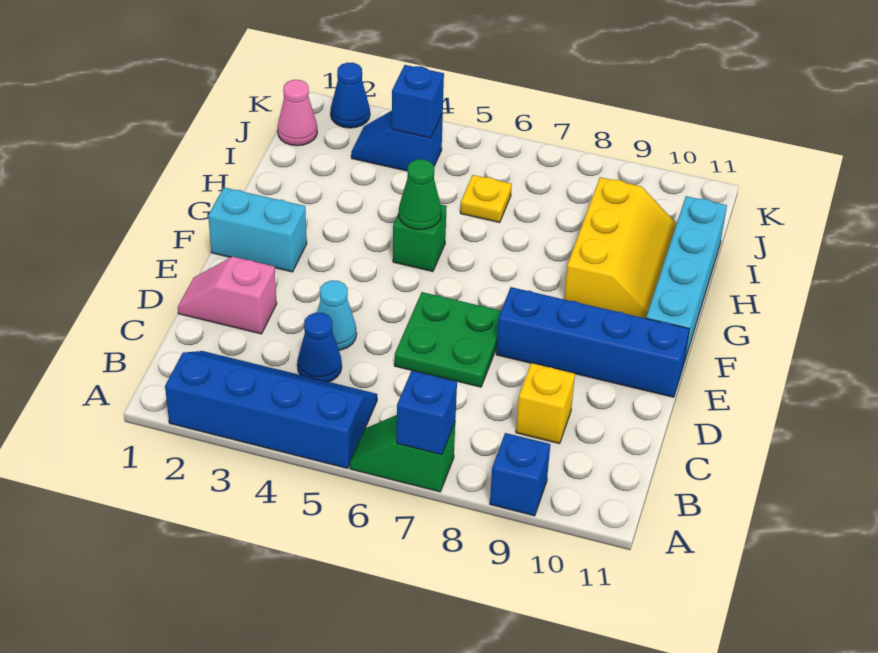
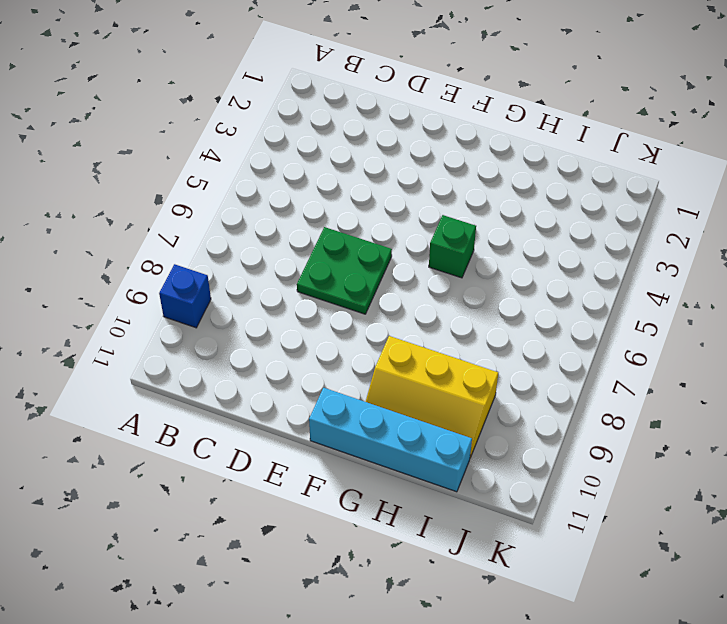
none -> blue slope A2:B5 level 1 top A
none -> green slope A6:A7 level 1 top 7
none -> blue cone C4 level 1

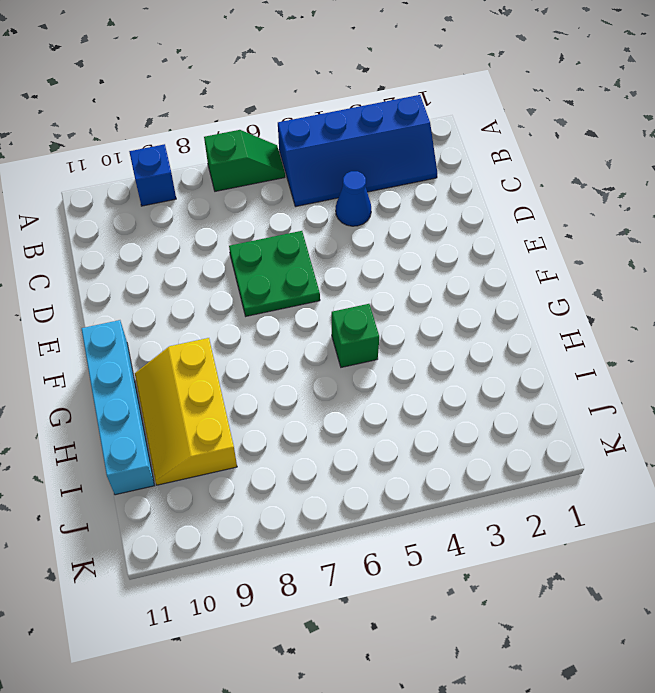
none -> yellow brick C9 level 1
none -> pink slope D1:D2 level 1 top 2
none -> cyan cone D4 level 1

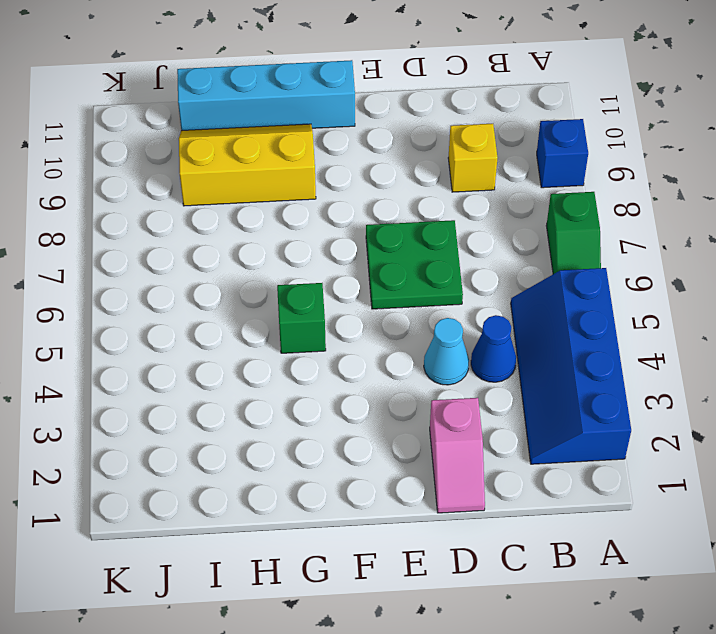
none -> blue brick E8:E11 level 1
none -> cyan brick F1:F2 level 1
none -> yellow plate I6 level 1

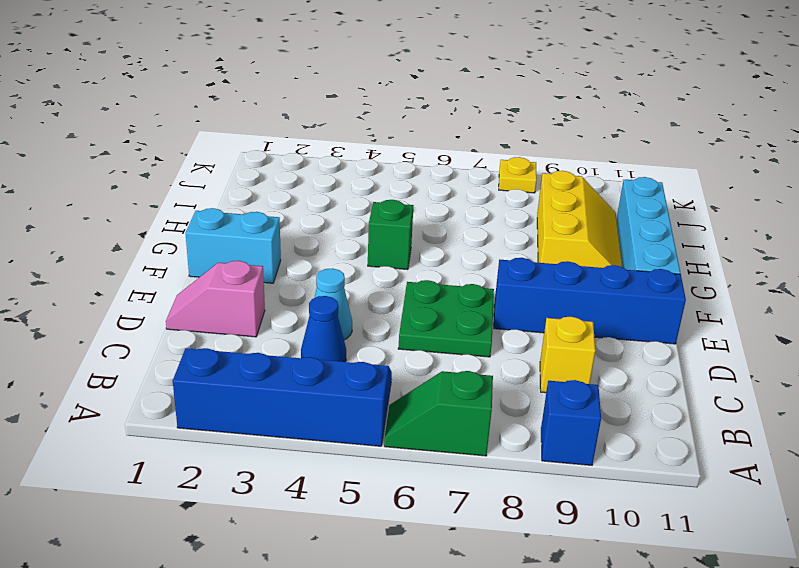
yellow plate K8 level 1 -> yellow plate I6 level 1
none -> pink cone J1 level 1
none -> blue slope J3:J4 level 1 top 4
none -> blue cone K2 level 1

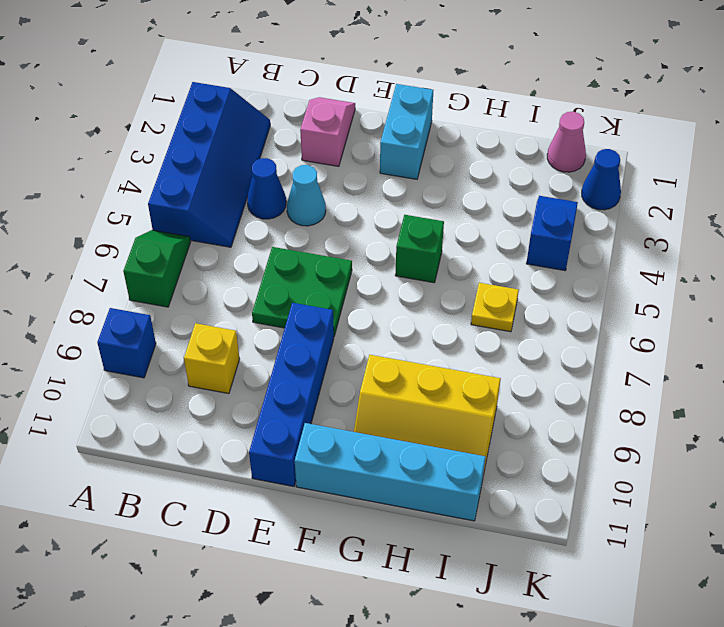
none -> blue brick A7 level 2
none -> green cone G5 level 2
none -> blue brick J4 level 2

